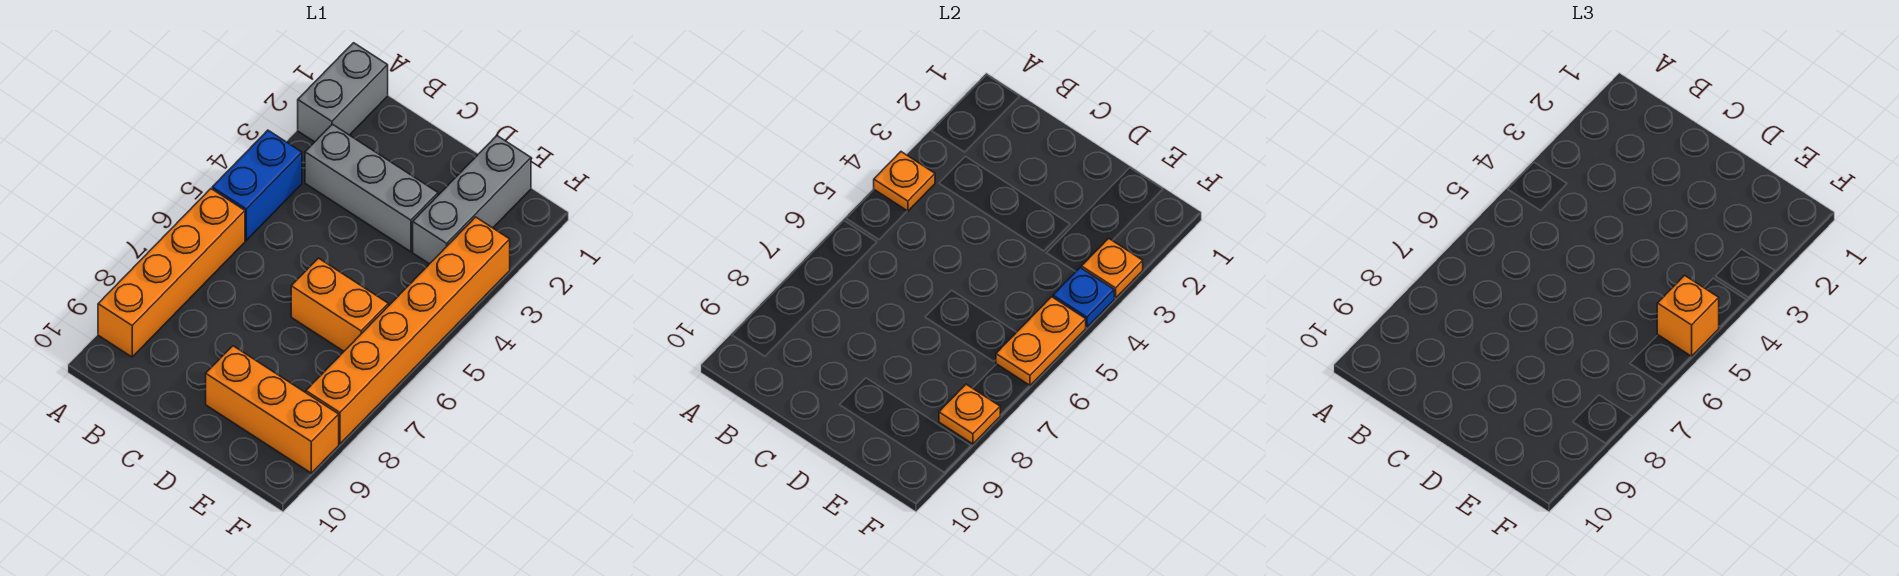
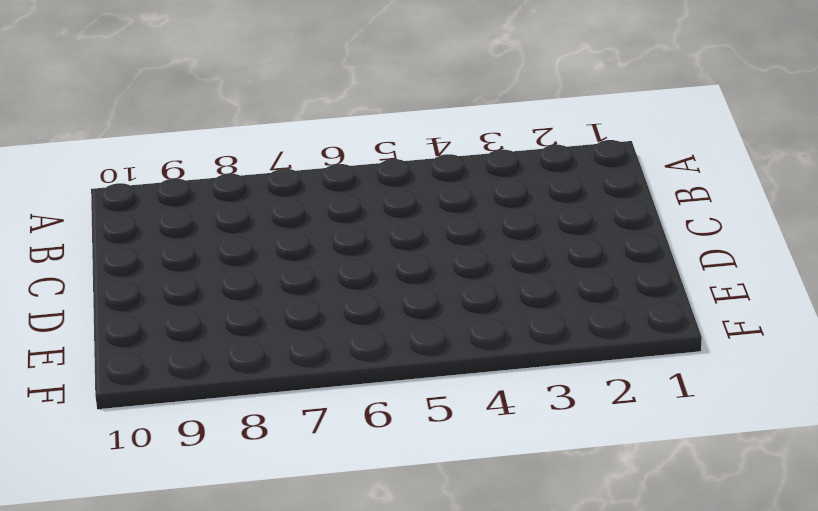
none -> grey brick A1:A2 level 1
none -> blue brick A4:A5 level 1
none -> orange brick A6:A9 level 1

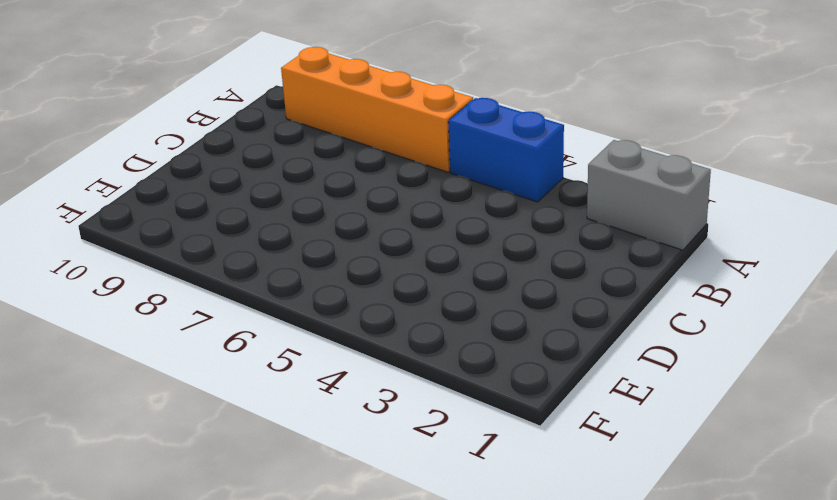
none -> grey brick B3:D3 level 1
none -> orange brick D6:E6 level 1
none -> orange brick D9:F9 level 1

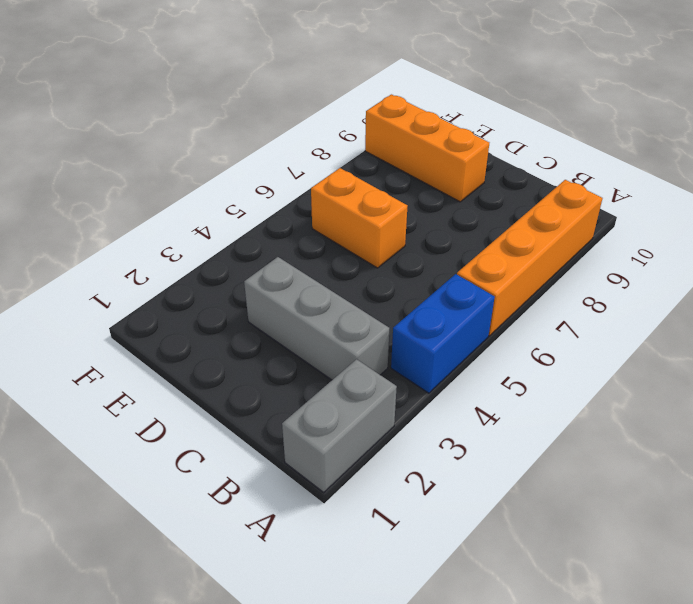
none -> grey brick E1:E3 level 1
none -> orange brick F3:F8 level 1
none -> orange plate A4 level 2

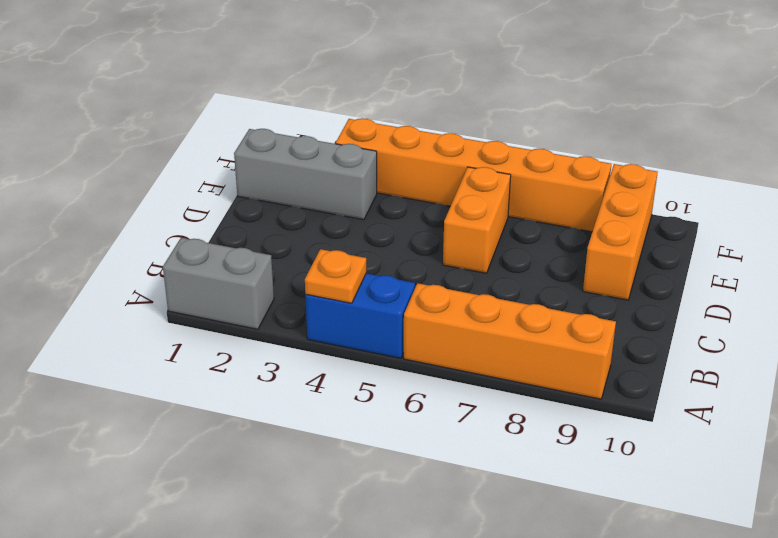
none -> grey brick B3:D3 level 1
none -> orange plate F3 level 2
none -> blue plate F4 level 2

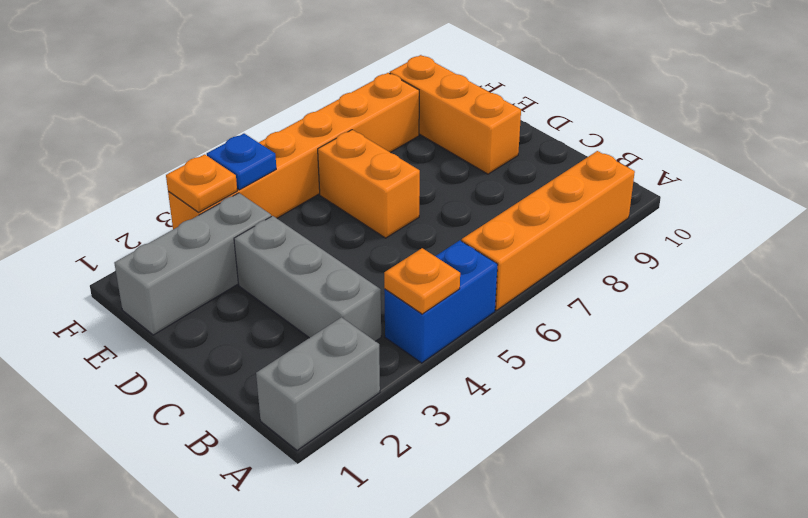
none -> orange plate F5:F6 level 2
none -> orange plate F8 level 2
none -> orange brick F5 level 3

